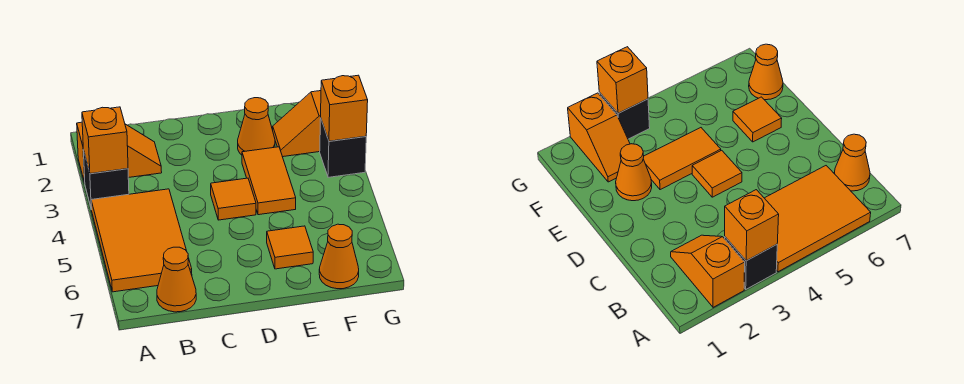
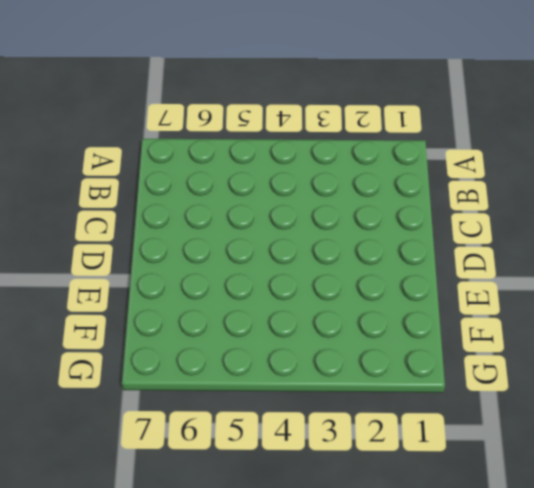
none -> orange slope A2:B2 level 1 top A
none -> black brick A3 level 1
none -> orange tile A4:B6 level 1

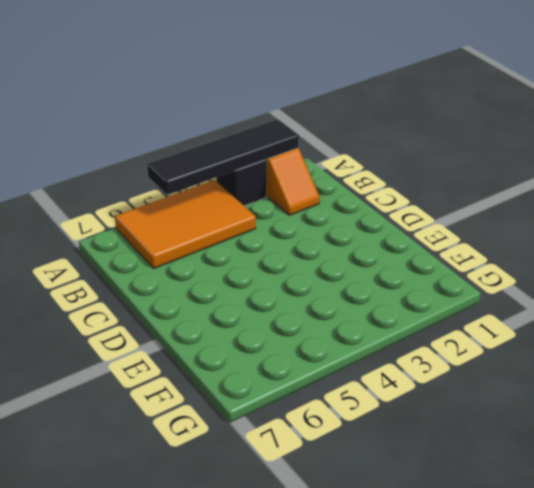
black tile A2:A5 level 2 -> orange brick A3 level 2
none -> orange cone B7 level 1
none -> orange tile D4 level 1
none -> orange cone E2 level 1

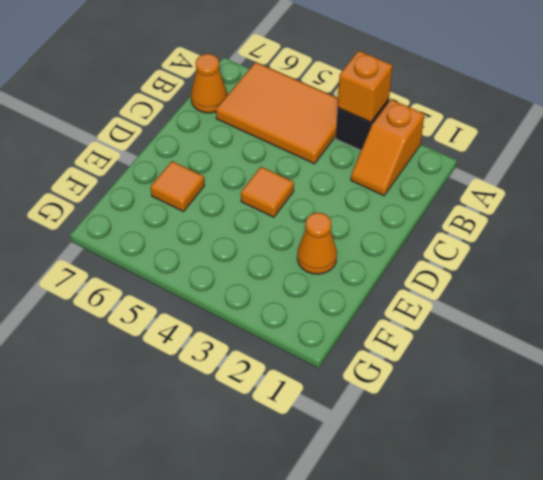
none -> orange tile E3:E4 level 1
none -> orange slope F2:G2 level 1 top G
none -> orange cone F7 level 1

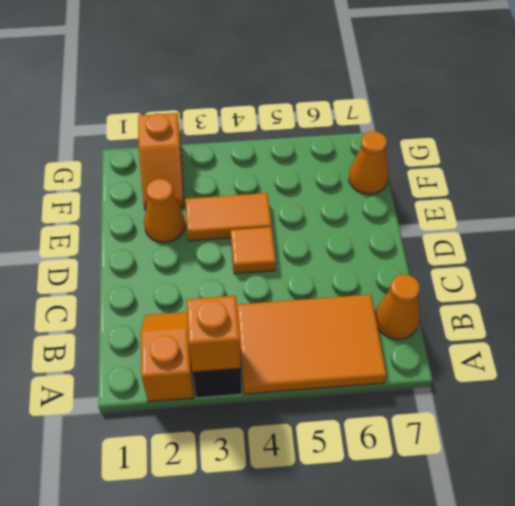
none -> orange tile E6 level 1
none -> black brick G3 level 1
none -> orange brick G3 level 2

